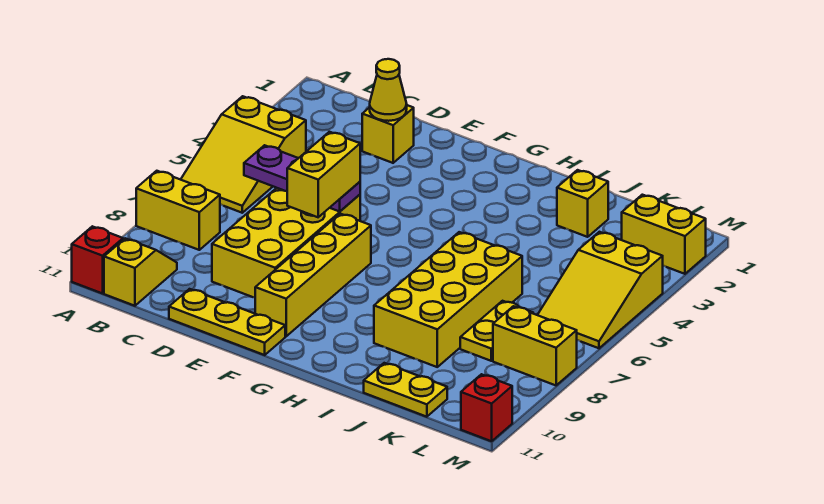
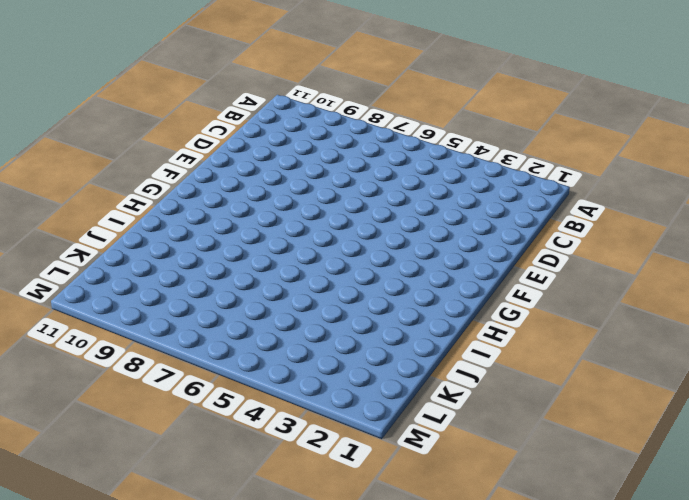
none -> yellow slope A4:B6 level 1 top 4
none -> yellow brick A8:B8 level 1
none -> red brick A11 level 1

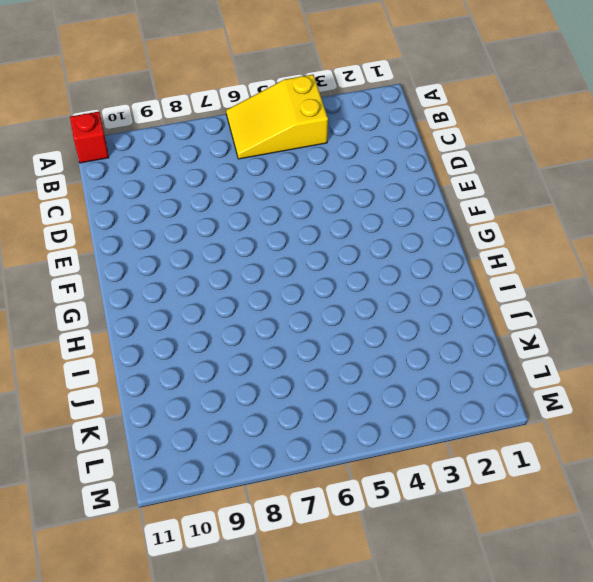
none -> yellow brick A8:B8 level 1
none -> yellow slope B10:B11 level 1 top 11
none -> yellow brick D2 level 1

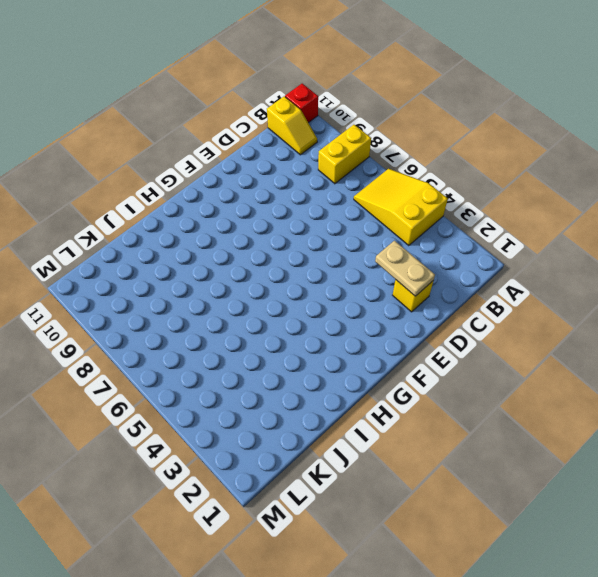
tan plate D2:D3 level 2 -> yellow cone D2 level 2
none -> yellow brick D6:E9 level 1
none -> yellow plate D11:F11 level 1
none -> yellow brick F7:F10 level 1

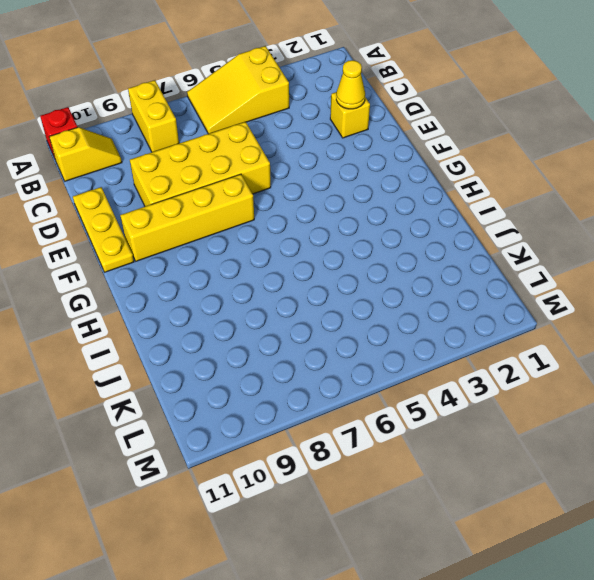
none -> yellow brick I6:J9 level 1
none -> yellow brick J2 level 1
none -> yellow plate J11:K11 level 1

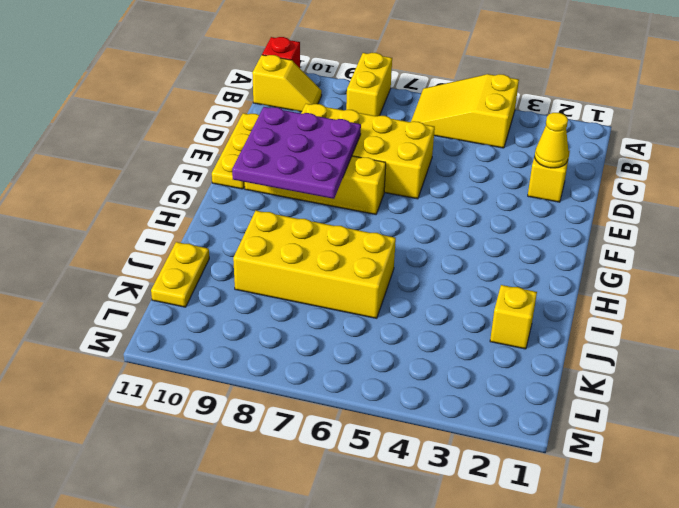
purple plate E8:G10 level 2 -> none
none -> yellow plate K7:K8 level 1
none -> yellow brick L2:M2 level 1
none -> yellow slope L4:M6 level 1 top 4

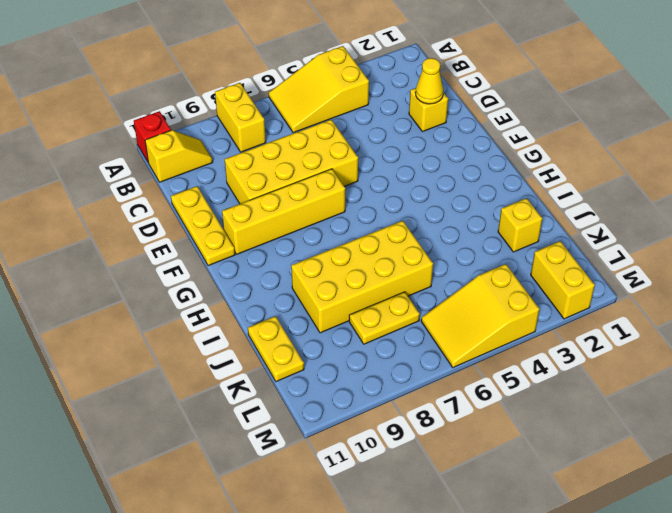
none -> yellow brick L8:M8 level 1
none -> red brick M11 level 1
none -> purple plate C6:E6 level 2

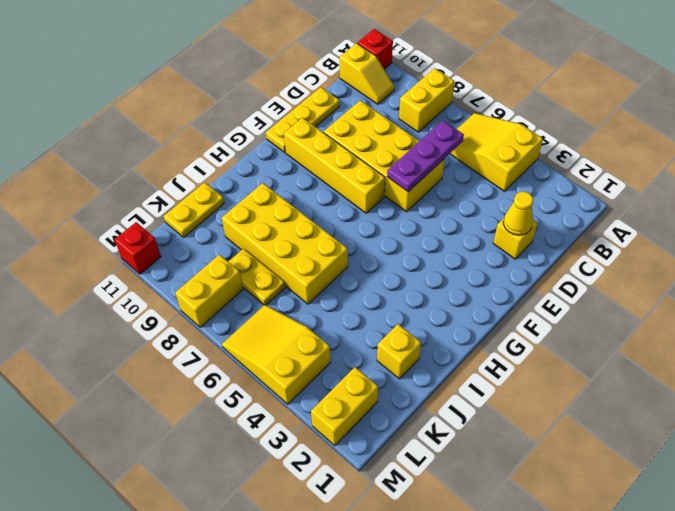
none -> yellow brick E6:E7 level 3

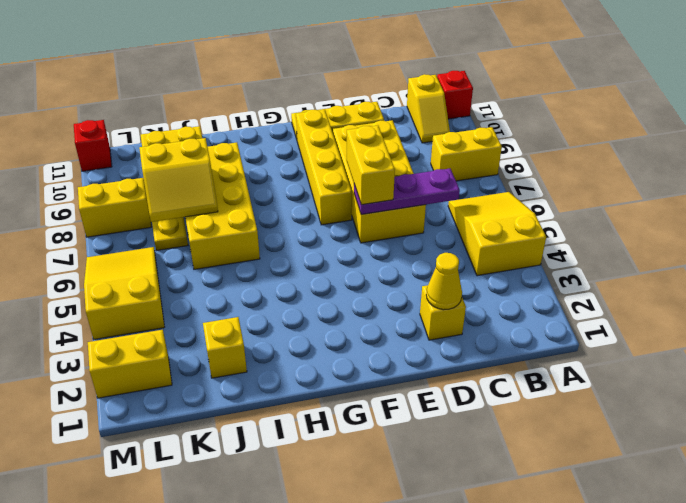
yellow slope J7:K8 level 2 top 8 -> none

